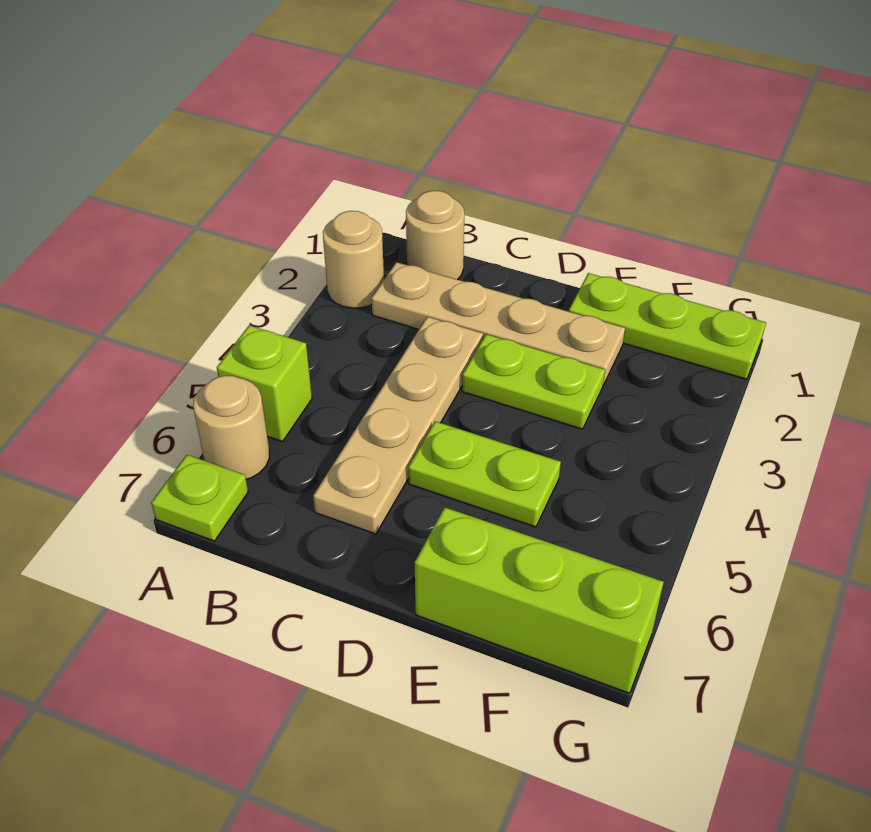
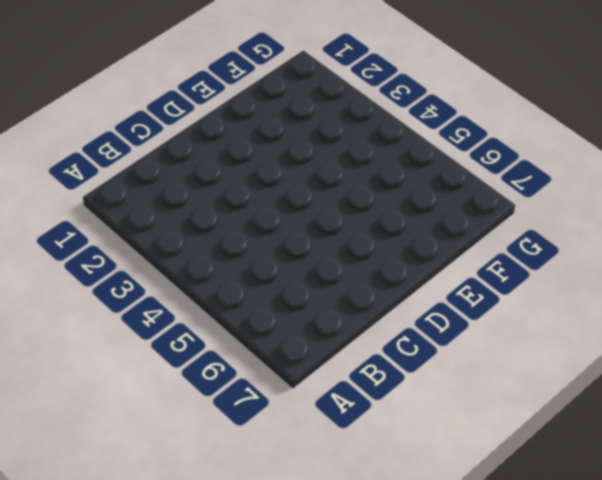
none -> tan round brick A2 level 1
none -> lime brick A5 level 1

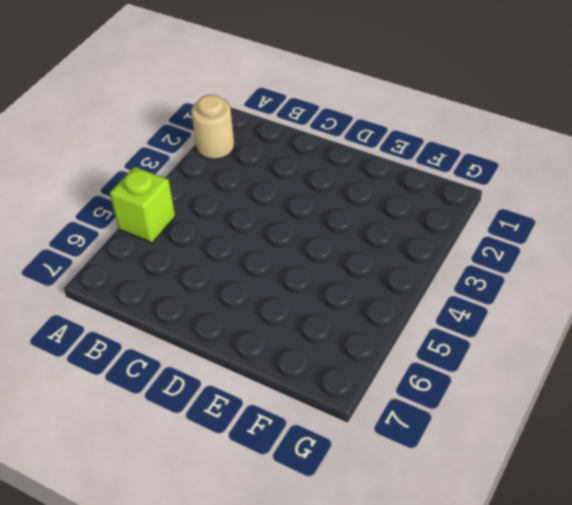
none -> tan round brick A6 level 1
none -> lime plate A7 level 1

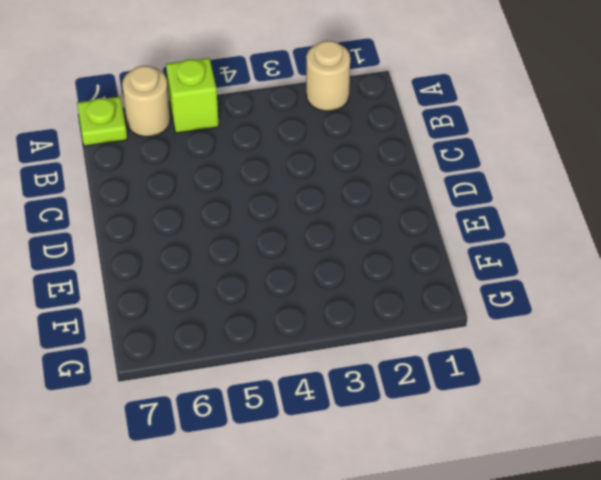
none -> tan round brick B1 level 1
none -> tan plate B2:E2 level 1

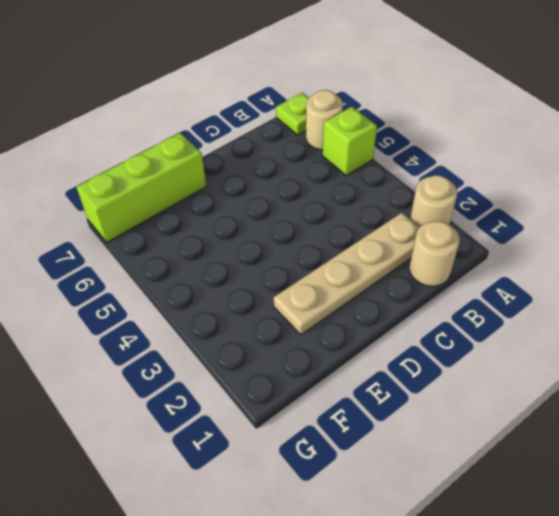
none -> tan plate C3:C6 level 1
none -> lime plate D3:E3 level 1

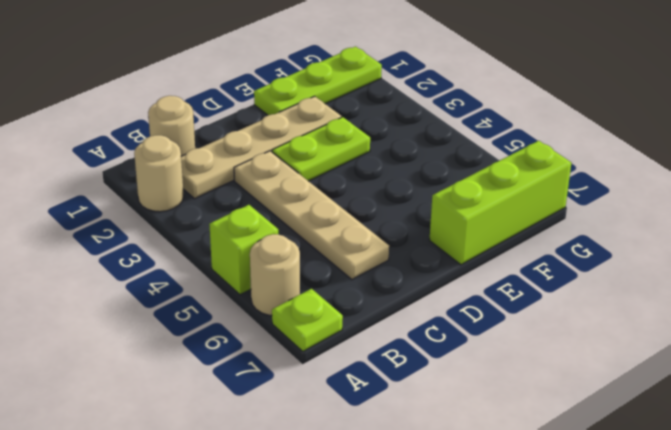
none -> lime plate D5:E5 level 1

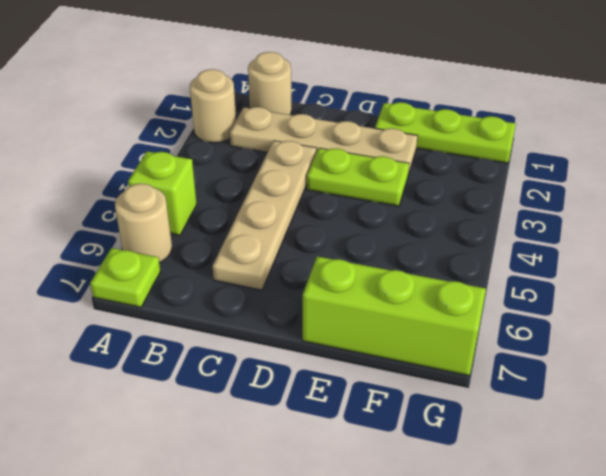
none -> lime plate D5:E5 level 1

